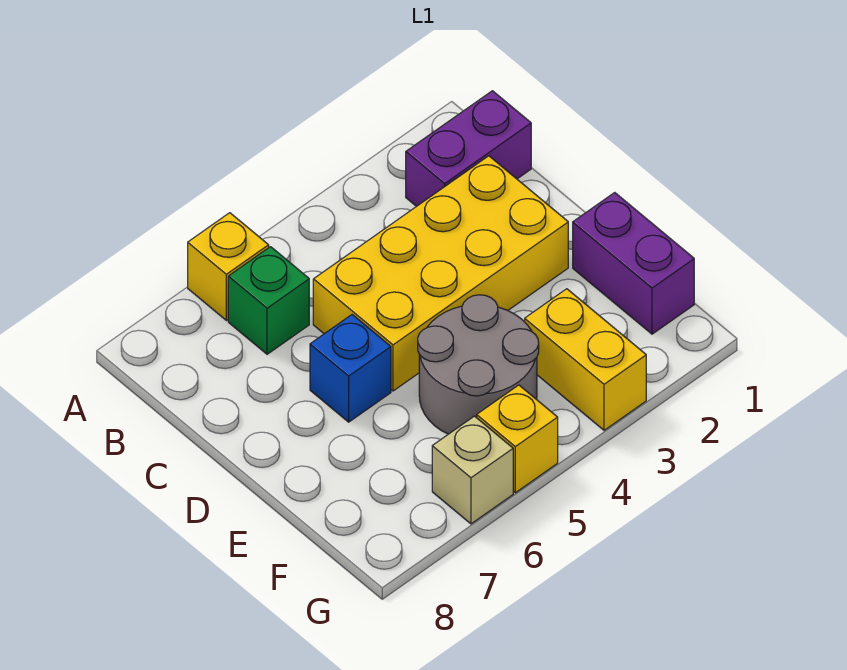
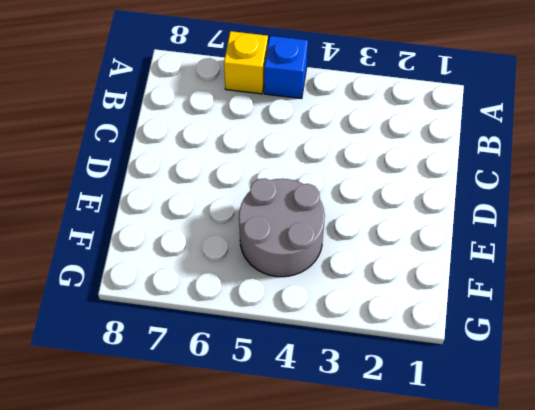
blue brick A5 level 1 -> blue brick D6 level 1
none -> purple brick B1:B2 level 1
none -> green brick B6 level 1

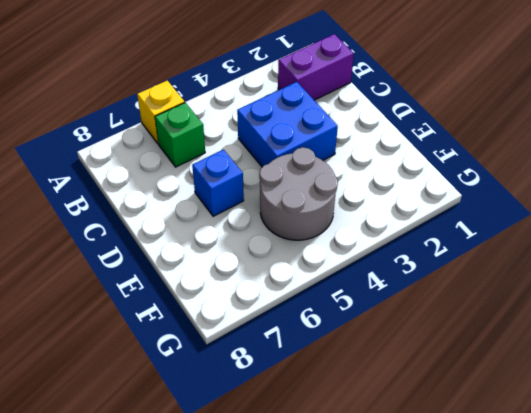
blue brick C3:D4 level 1 -> yellow brick C2:D5 level 1
none -> purple brick E1:F1 level 1
none -> yellow brick F3:G3 level 1

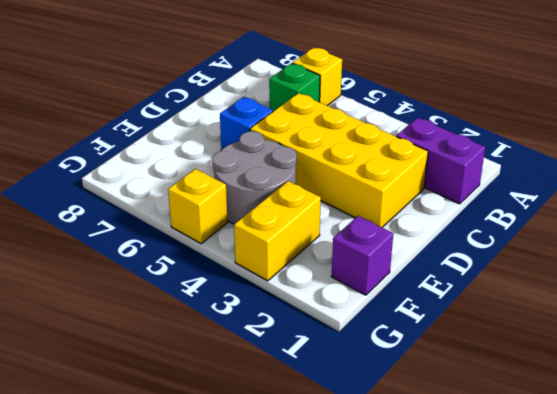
purple brick F1 level 1 -> purple brick E1:F1 level 1
none -> tan brick G6 level 1

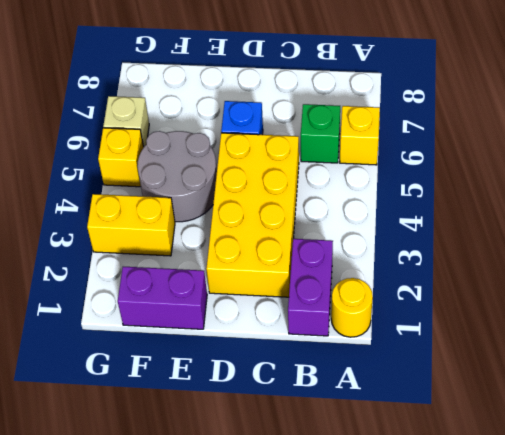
yellow round brick A1 level 1 -> none

